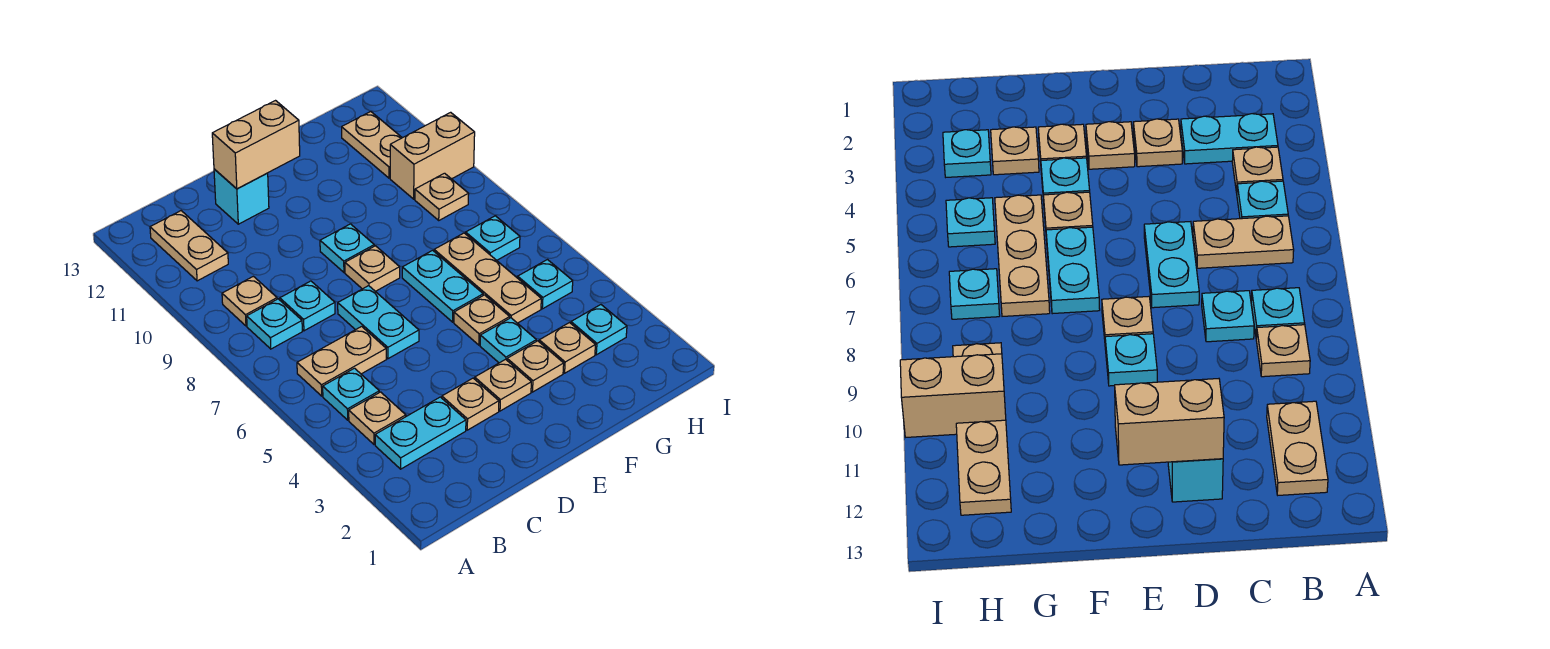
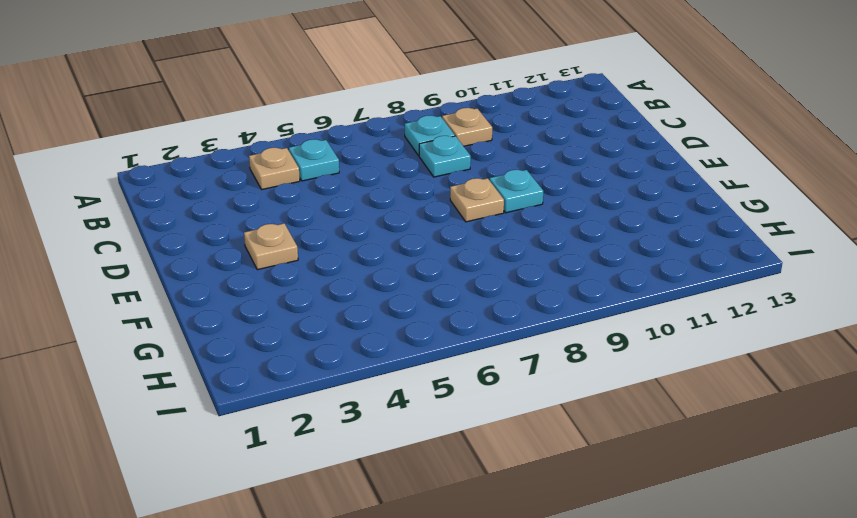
none -> cyan plate B3:C3 level 1
none -> tan plate B6:C6 level 1
none -> tan plate B11:B12 level 1

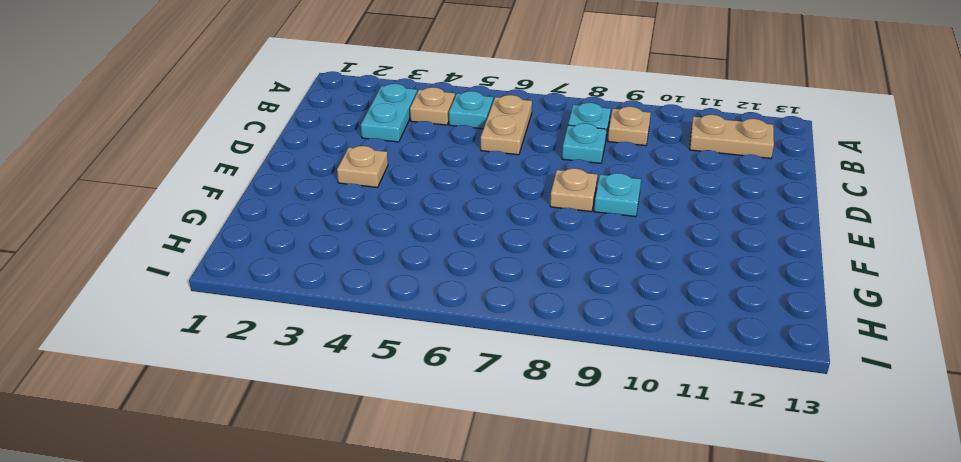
none -> tan plate D3 level 1
none -> cyan plate D6:D7 level 1
none -> cyan brick D12 level 1

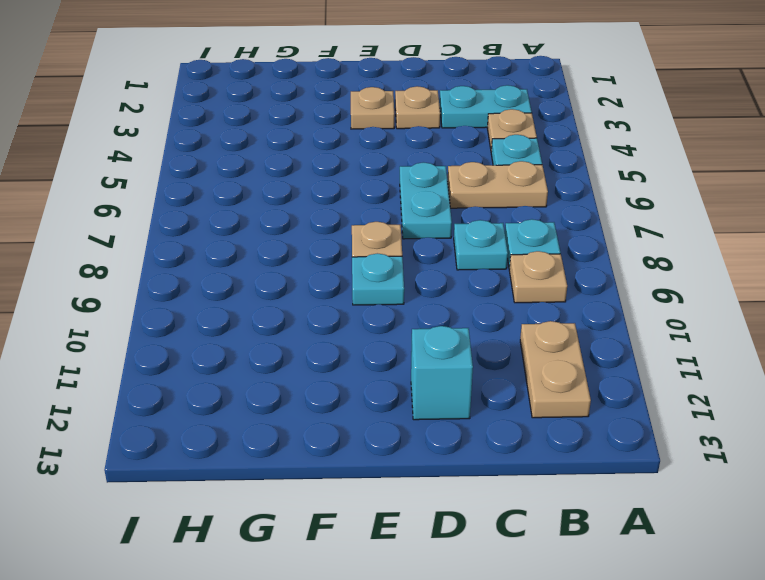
none -> tan plate F3 level 1
none -> cyan plate F4 level 1
none -> tan plate F5 level 1

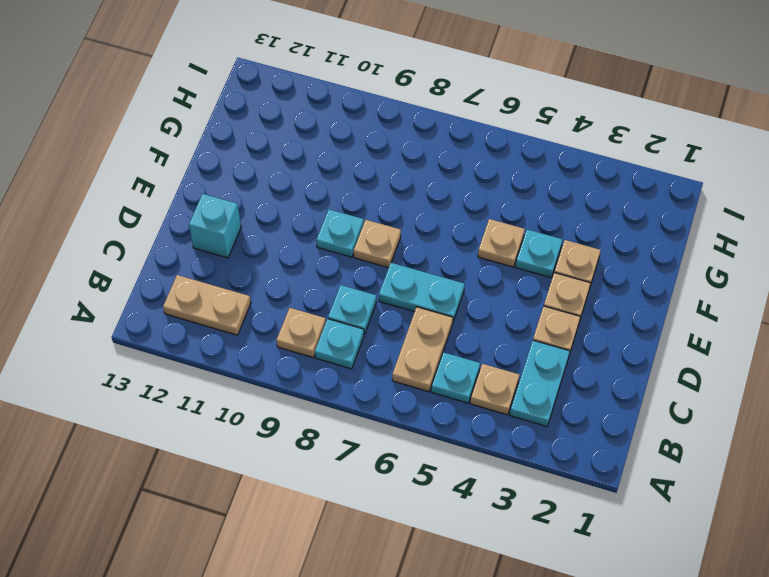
none -> cyan plate F6:F7 level 1
none -> tan plate G3 level 1
none -> tan plate G5:G7 level 1

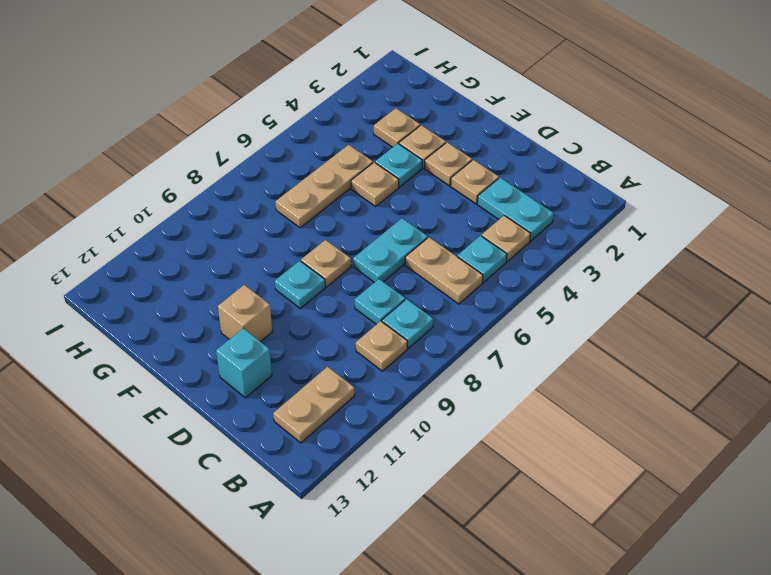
tan brick E11 level 1 -> none
none -> cyan plate F6:F7 level 1
none -> cyan plate H3 level 1
none -> cyan plate H5 level 1

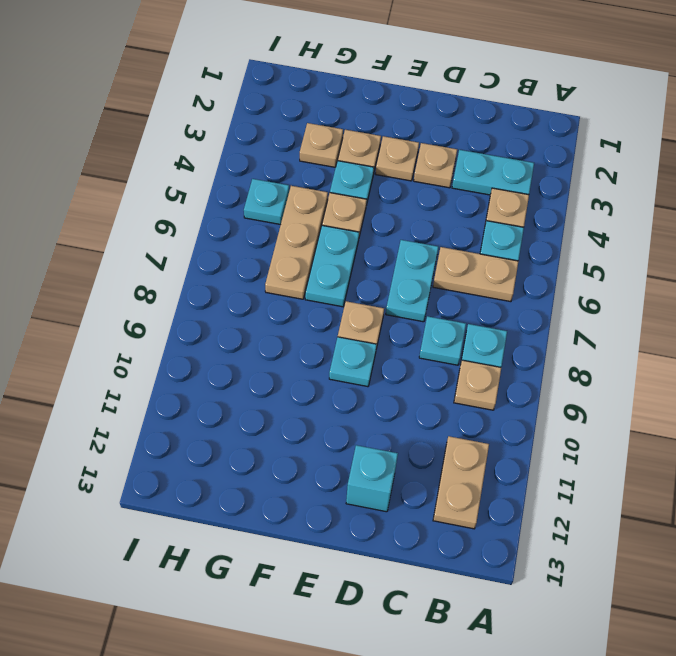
none -> cyan plate H3 level 1
none -> cyan plate H7 level 1
none -> tan plate H9 level 1

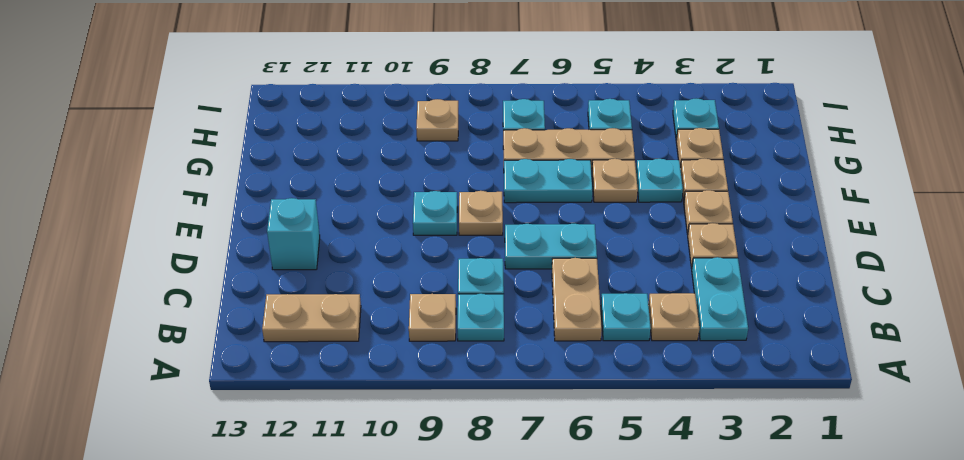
none -> tan brick H10:I10 level 1
none -> tan plate H11:H12 level 1
none -> tan brick D12:E12 level 2

